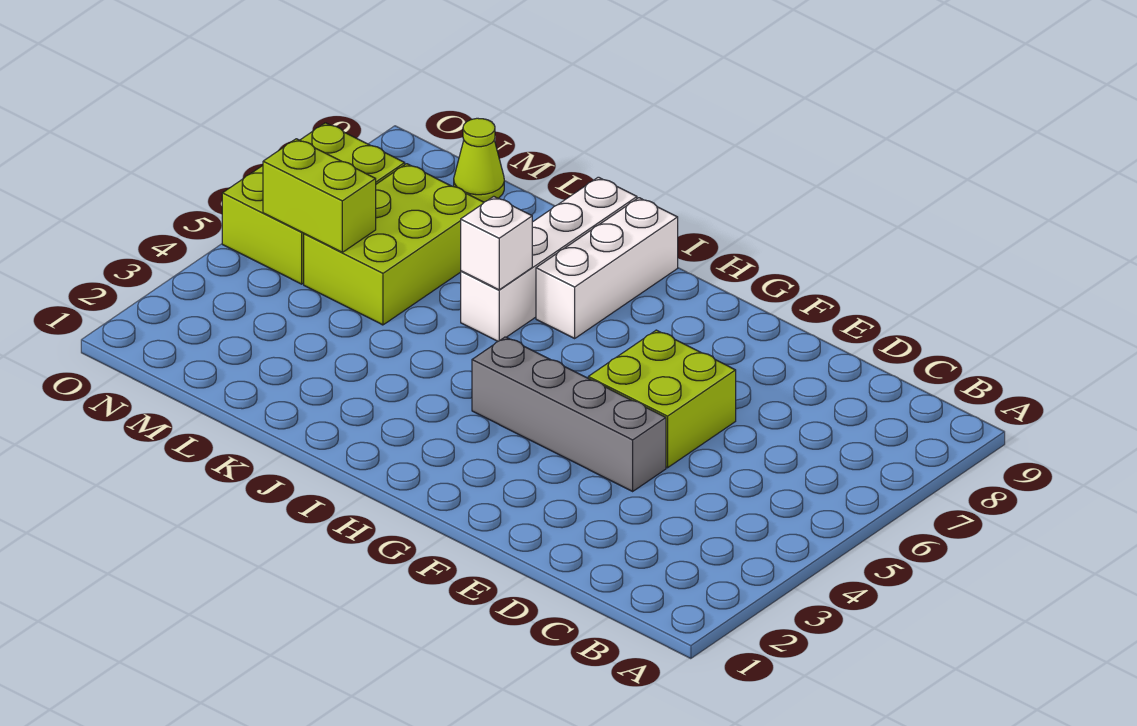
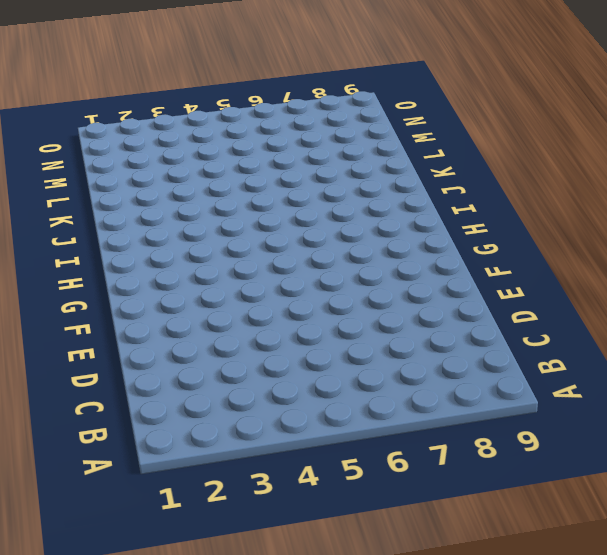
none -> grey brick E4:H4 level 1
none -> lime brick E5:F6 level 1

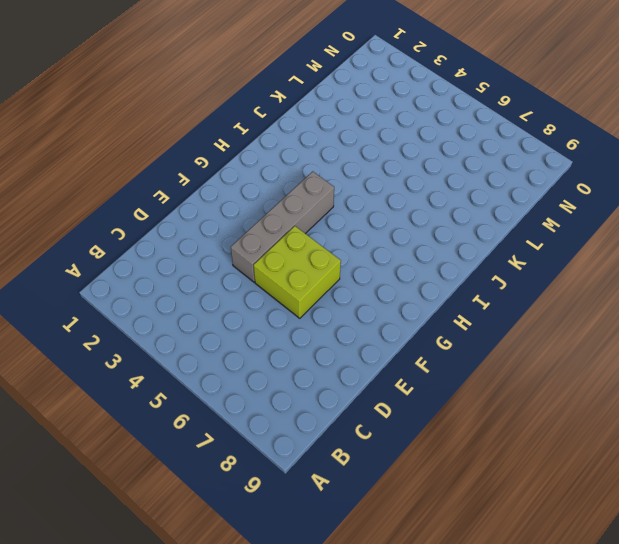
none -> white brick I7:I9 level 1
none -> white brick J6:J9 level 1

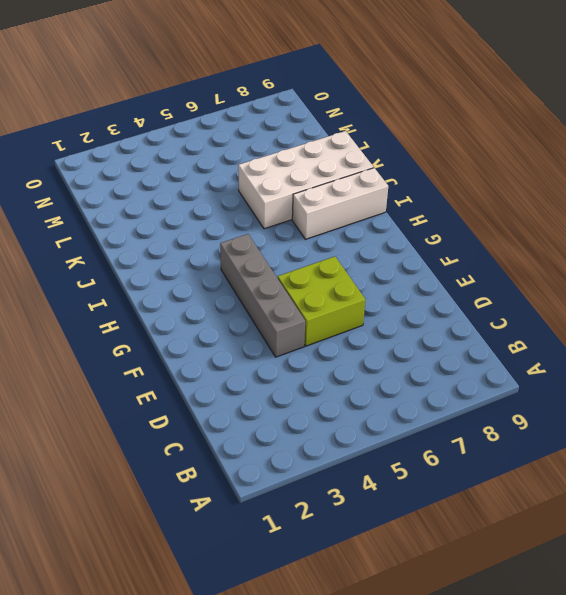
white brick J6:K9 level 1 -> white brick J6:J9 level 1
none -> lime brick L5:M7 level 1
none -> lime cone M9 level 1

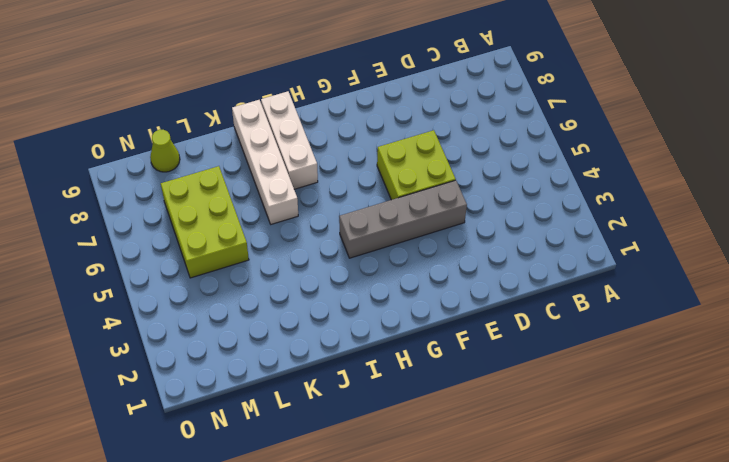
none -> lime brick N5:O7 level 1
none -> white brick J6 level 2

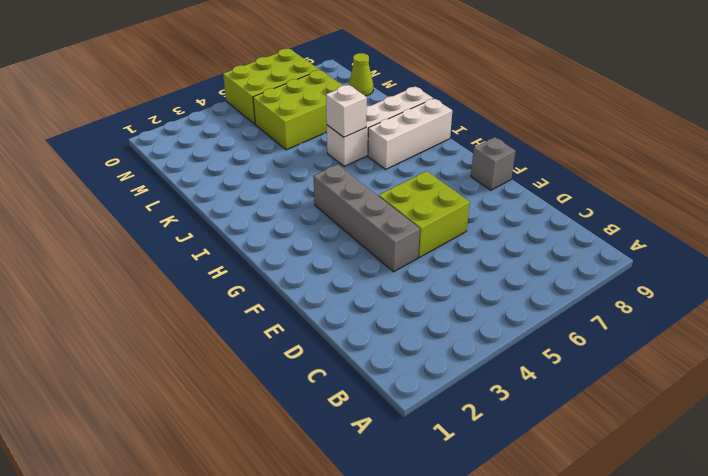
grey brick F9 level 1 -> none
none -> lime brick M5:N5 level 2

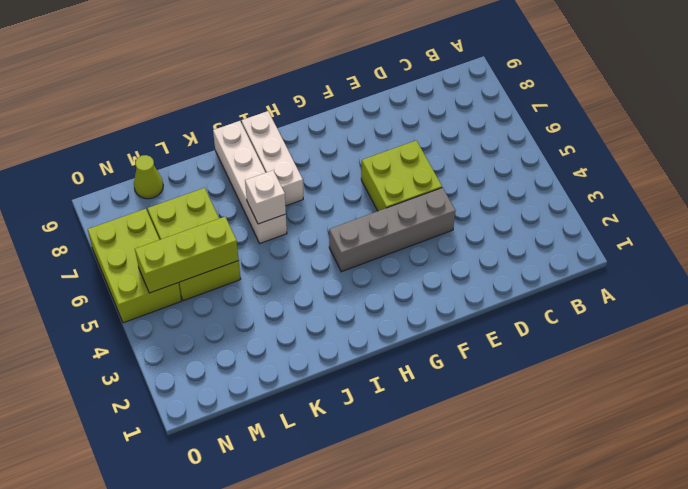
lime brick L5:N5 level 2 -> lime brick M5:N5 level 2

